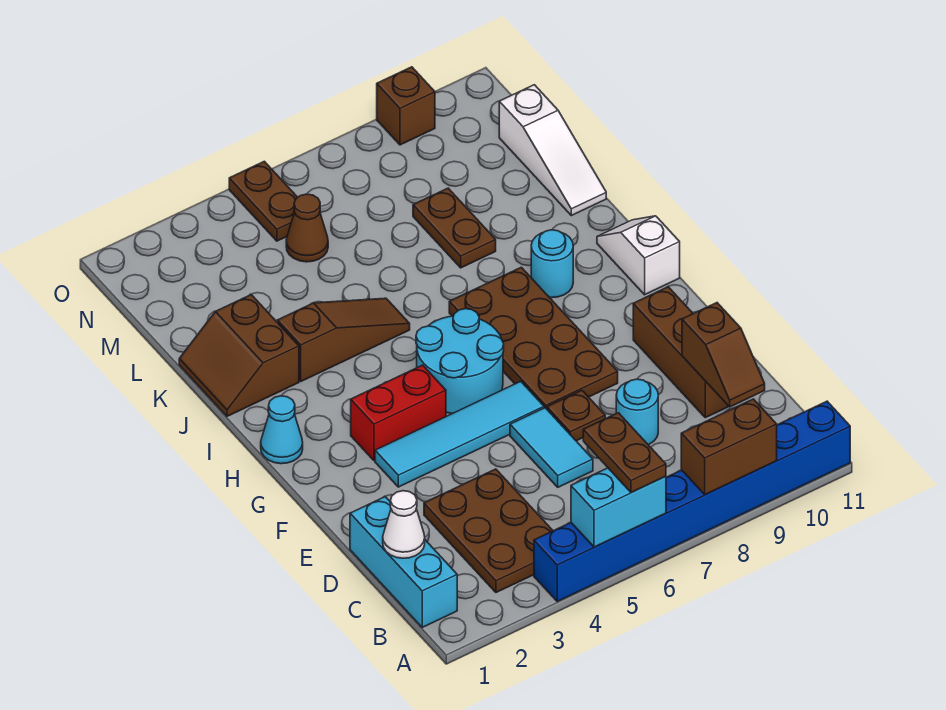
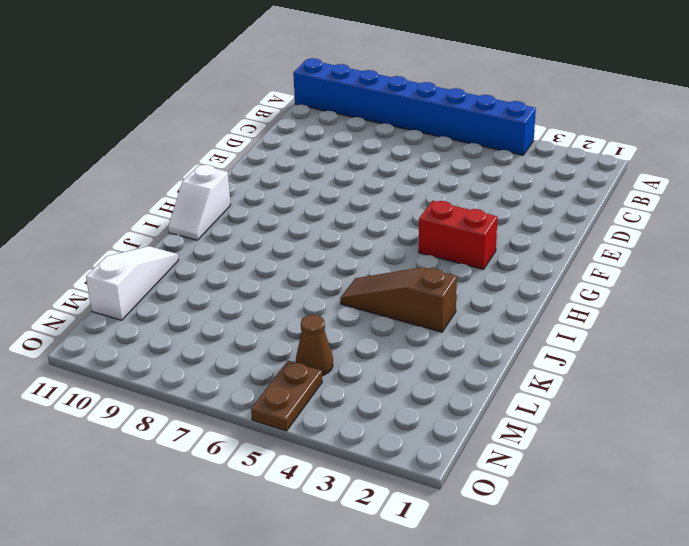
none -> cyan brick B1:D1 level 1
none -> brown plate B3:D4 level 1
none -> cyan tile D6:E6 level 1

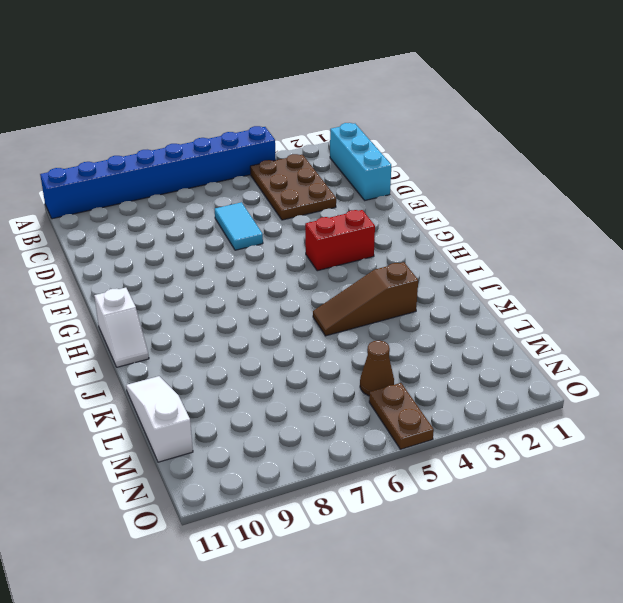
none -> cyan round brick D8 level 1
none -> brown brick D10:F10 level 1
none -> brown plate E7 level 1

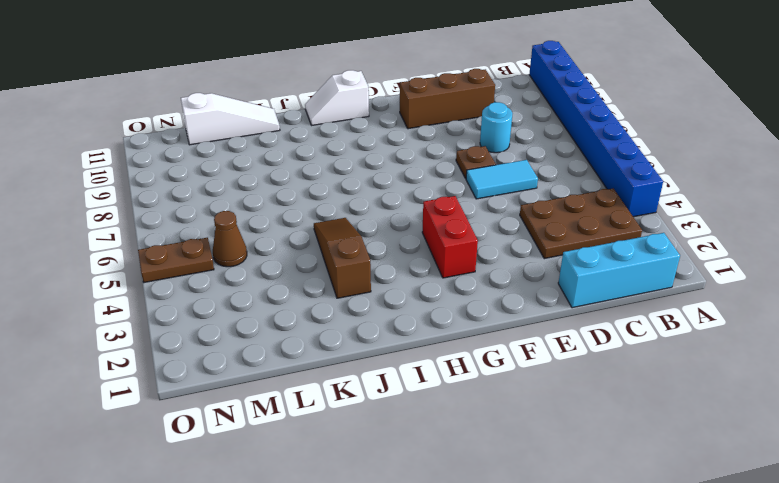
none -> cyan tile F3:F6 level 1
none -> brown plate F7:I8 level 1
none -> cyan round brick G5:H6 level 1

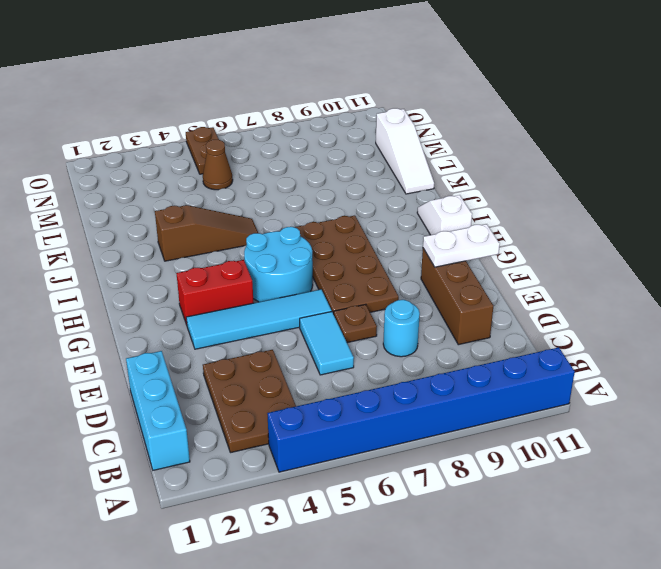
white plate F10:F11 level 2 -> none
none -> cyan cone H1 level 1
none -> cyan round brick I9 level 1
none -> brown slope J1:K2 level 1 top 2

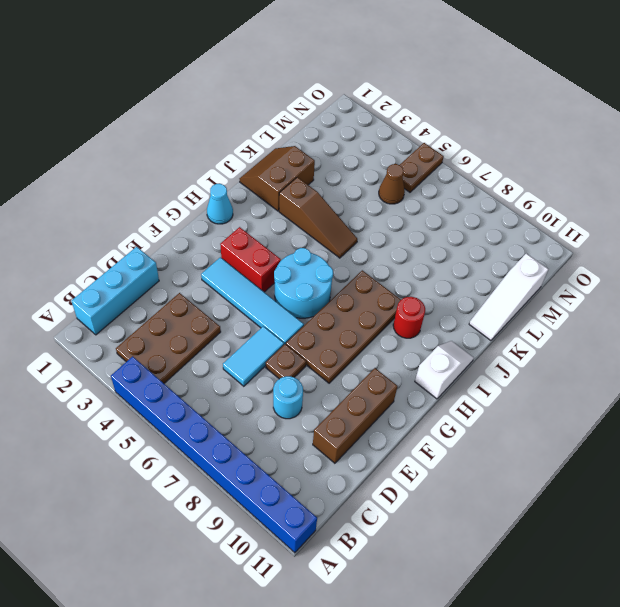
red round brick I9 level 1 -> cyan round brick I9 level 1
none -> brown plate K8:L8 level 1
none -> brown brick O9 level 1
none -> cyan brick A5:A6 level 2

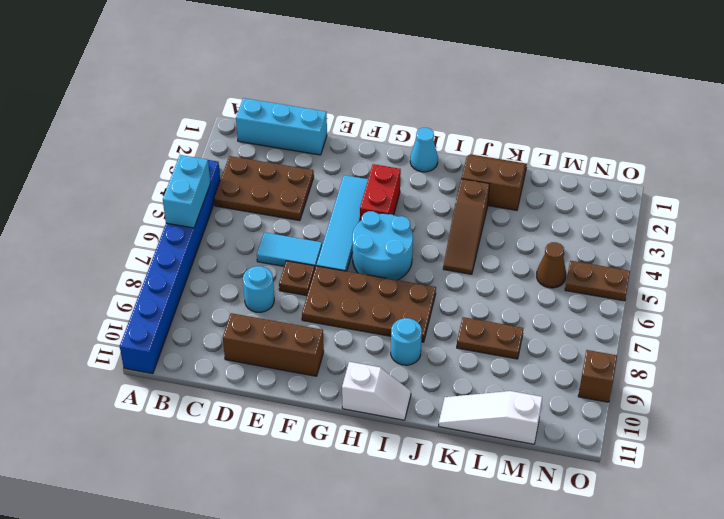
none -> brown brick A8:A9 level 2
none -> white cone C1 level 2
none -> brown slope C10:D10 level 2 top D

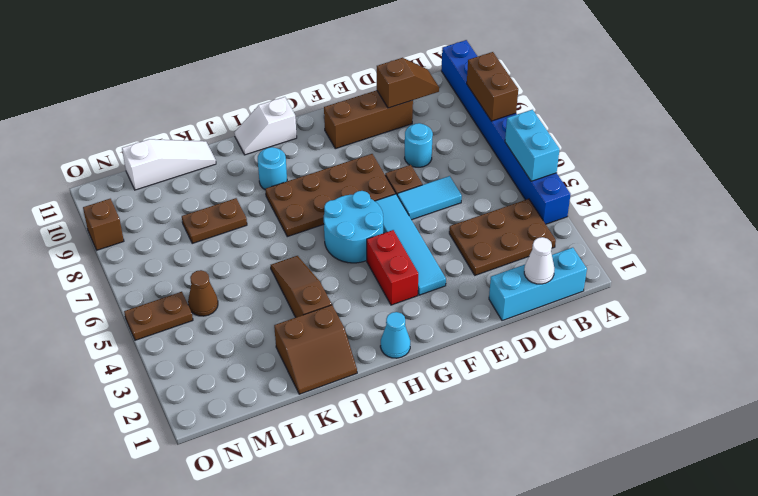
none -> brown plate A6:B6 level 3

